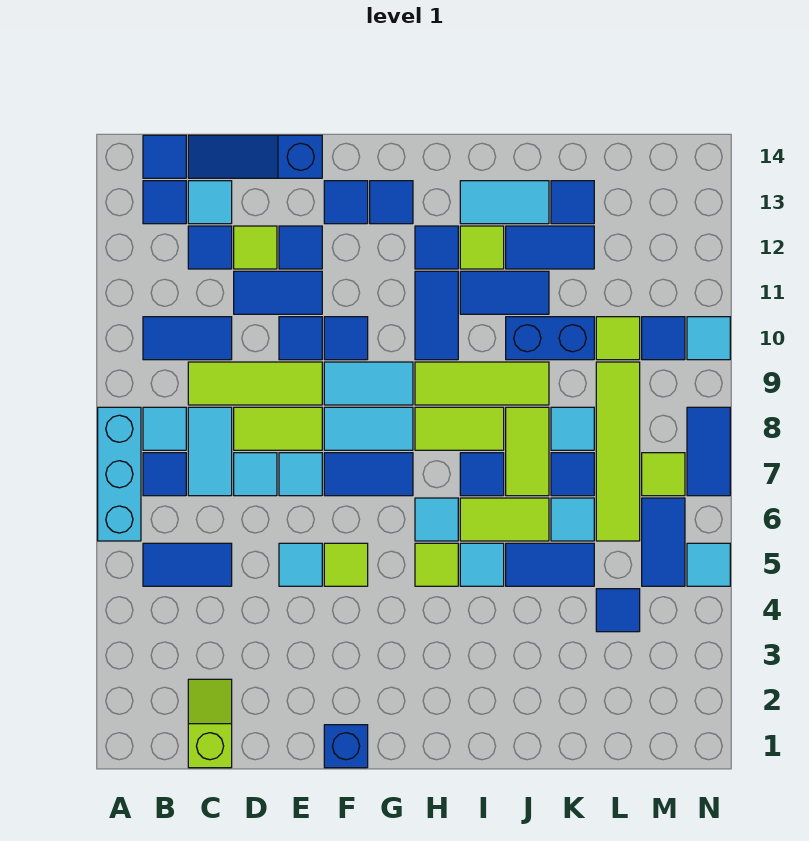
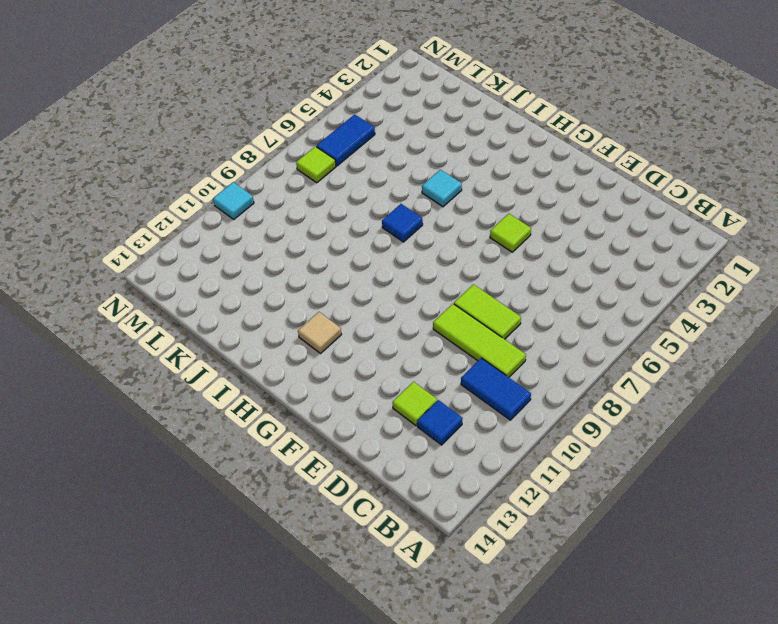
tan tile H12 level 1 -> blue tile H12 level 1
none -> cyan brick A6:A8 level 1
none -> blue tile B5:C5 level 1
none -> blue tile B7 level 1
none -> cyan tile B8 level 1

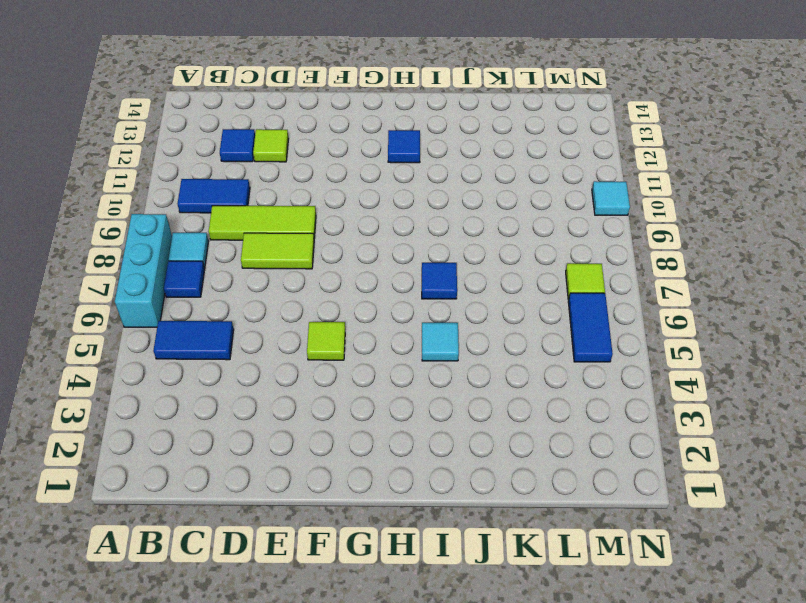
none -> blue tile B13 level 1
none -> blue tile B14 level 1
none -> lime slope C1:C2 level 1 top 1
none -> cyan tile C7:C8 level 1

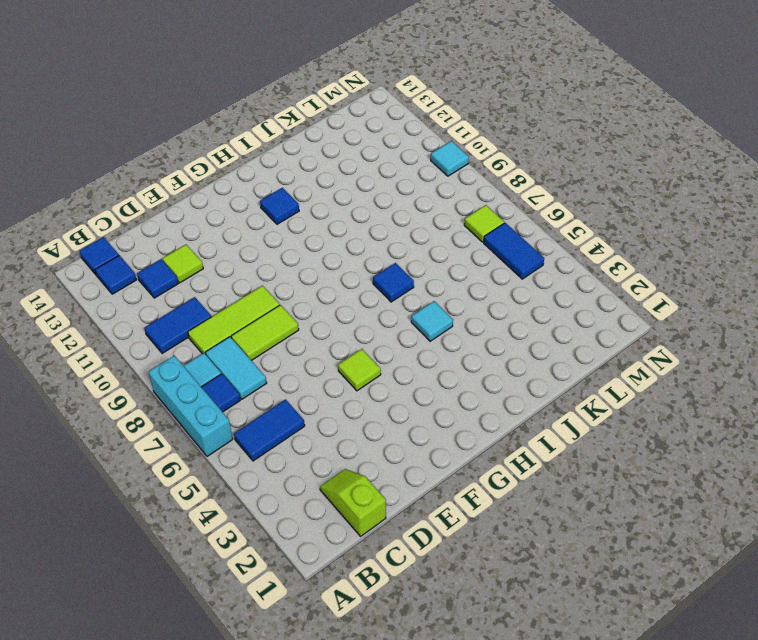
none -> cyan tile C13 level 1
none -> blue slope C14:E14 level 1 top E
none -> cyan tile D7 level 1
none -> blue tile D11:E11 level 1

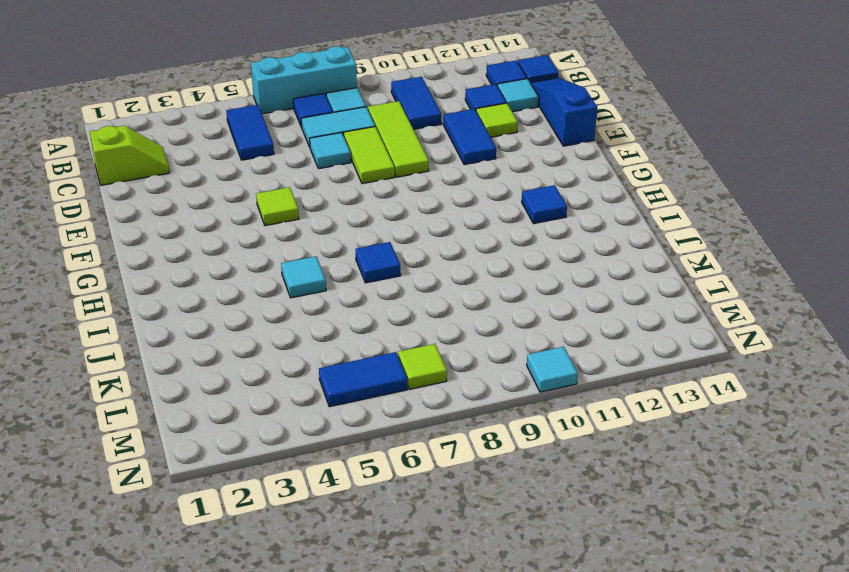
none -> cyan tile E5 level 1
none -> cyan tile E7 level 1
none -> blue tile E10 level 1
none -> blue tile E12 level 1

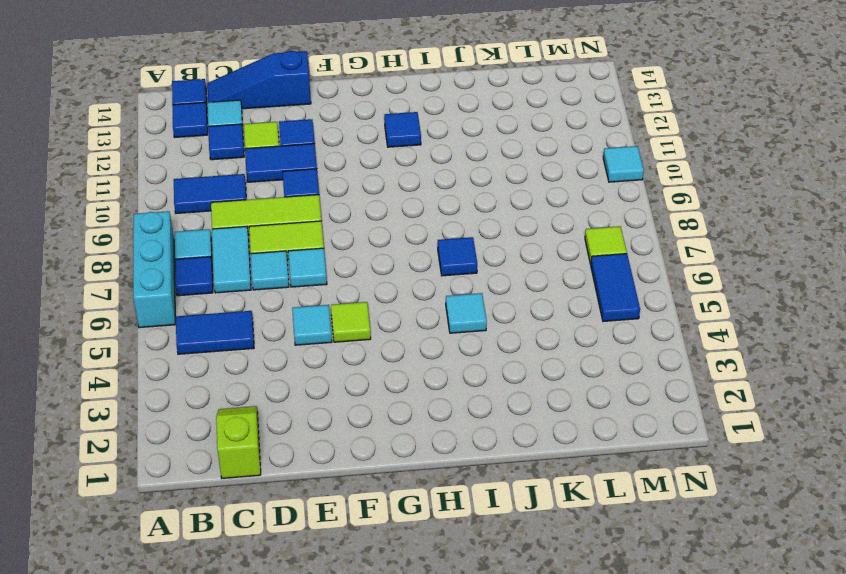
none -> blue brick F1 level 1
none -> blue tile F7:G7 level 1
none -> cyan tile F8:G8 level 1
none -> cyan tile F9:G9 level 1

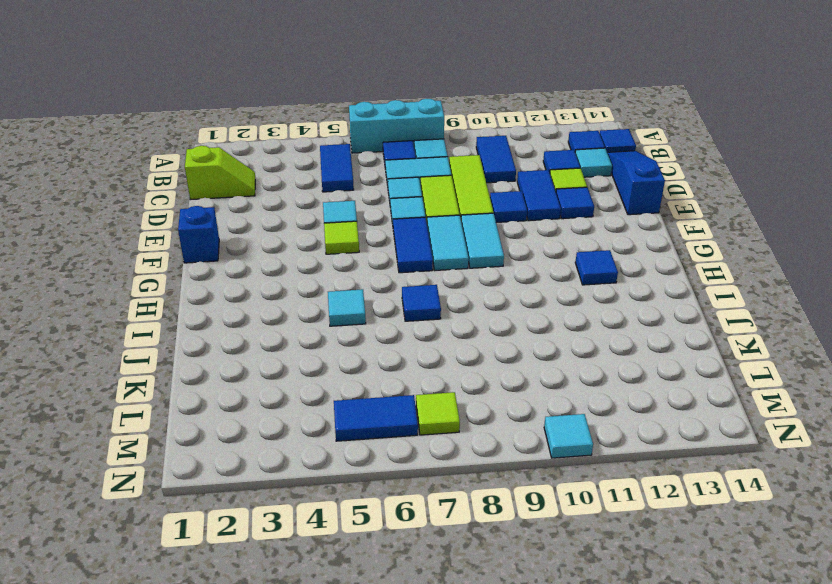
none -> blue tile F10 level 1
none -> blue tile F13 level 1
none -> blue tile G13 level 1
none -> lime tile H5 level 1

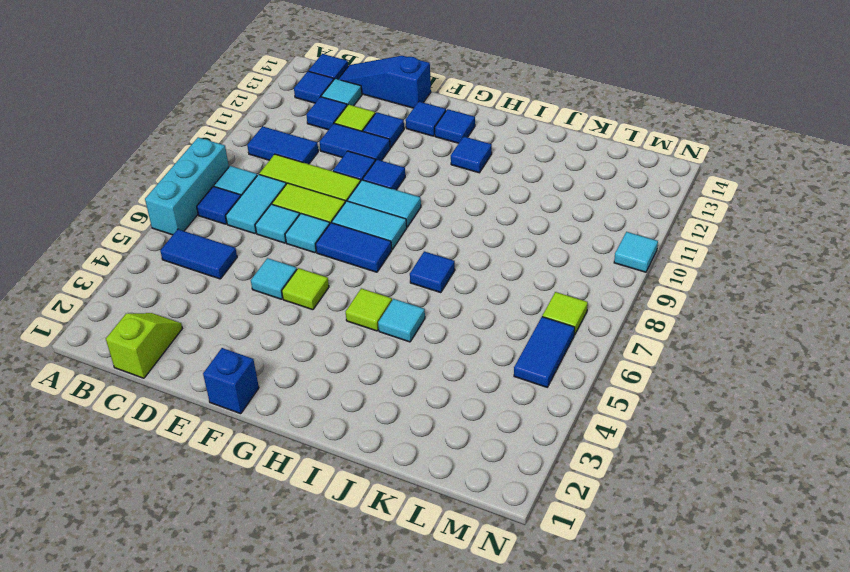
none -> cyan tile H6 level 1
none -> lime tile H8:I8 level 1
none -> lime tile H9:J9 level 1
none -> blue tile H10:H11 level 1

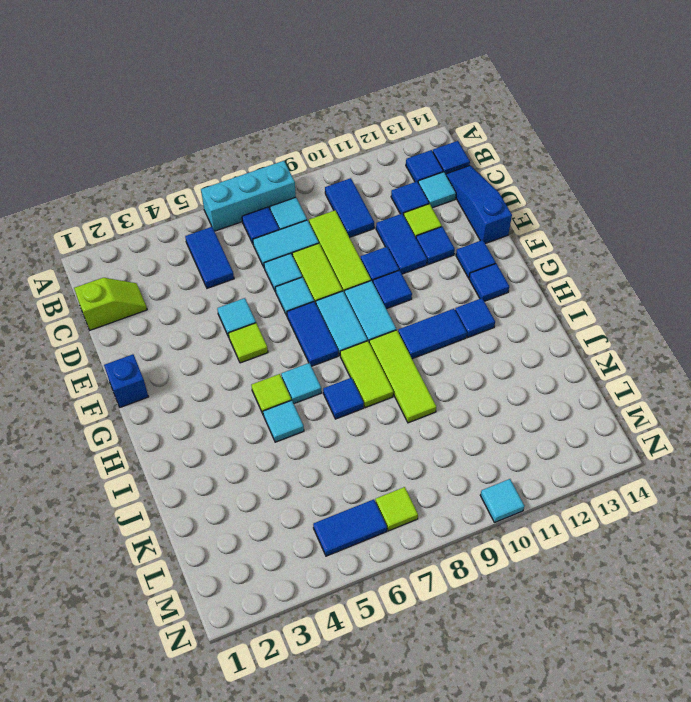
none -> lime tile I6:J6 level 1
none -> blue tile I11:J11 level 1
none -> lime tile I12 level 1
none -> cyan tile I13:J13 level 1

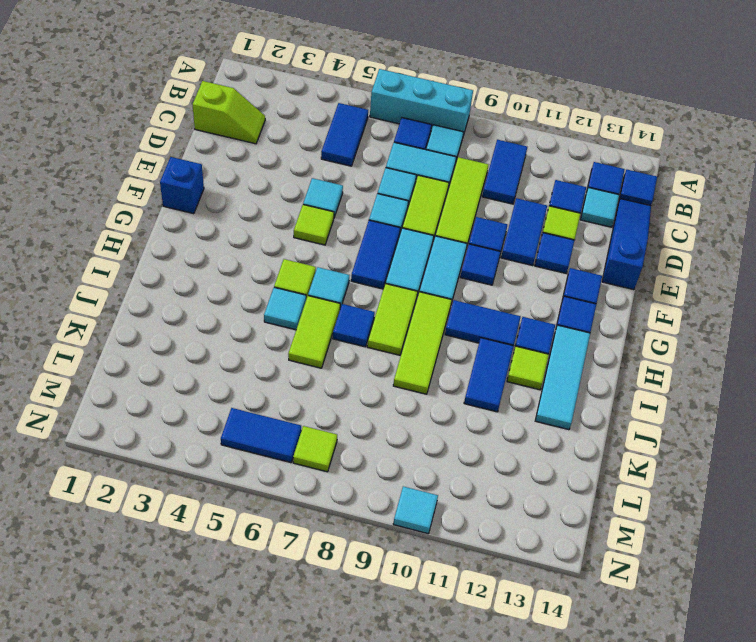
cyan tile H13:J13 level 1 -> cyan tile I13:J13 level 1
none -> blue tile J5:K5 level 1
none -> lime tile J7:J8 level 1
none -> blue brick J10:K10 level 1
none -> blue tile J12:K12 level 1

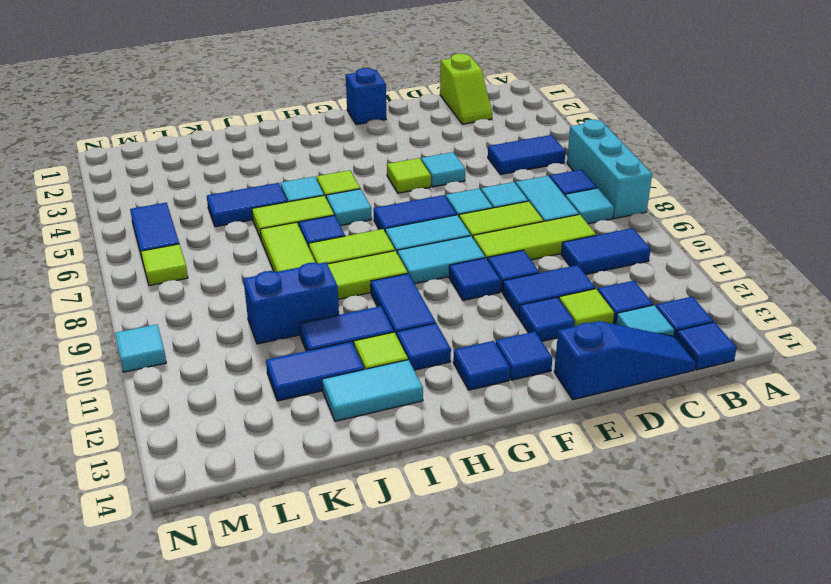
none -> cyan tile K6 level 1
none -> blue tile K7 level 1
none -> cyan tile K8 level 1
none -> blue tile K13 level 1

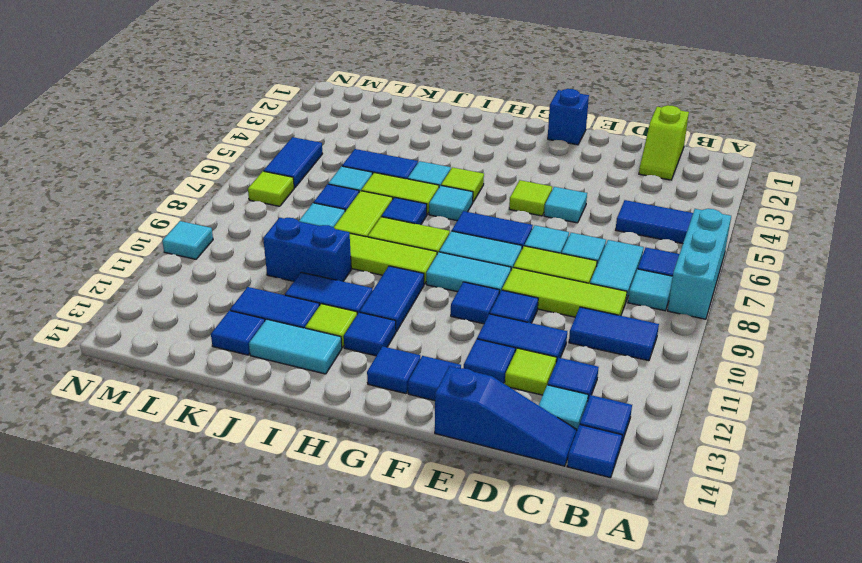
none -> blue tile L4 level 1
none -> lime tile L6:L9 level 1
none -> lime tile L10 level 1
none -> blue tile M10 level 1

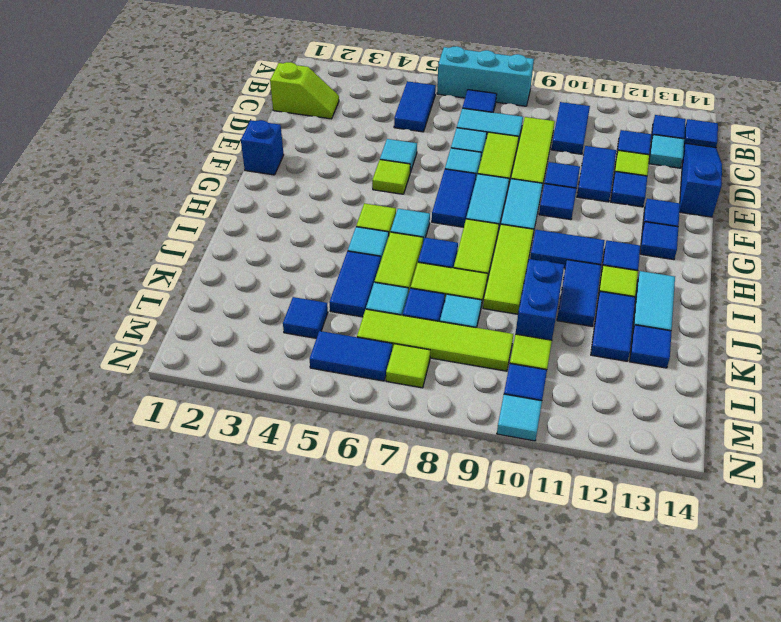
none -> cyan tile B8 level 1
none -> cyan tile N5 level 1
none -> blue tile N7:N8 level 1

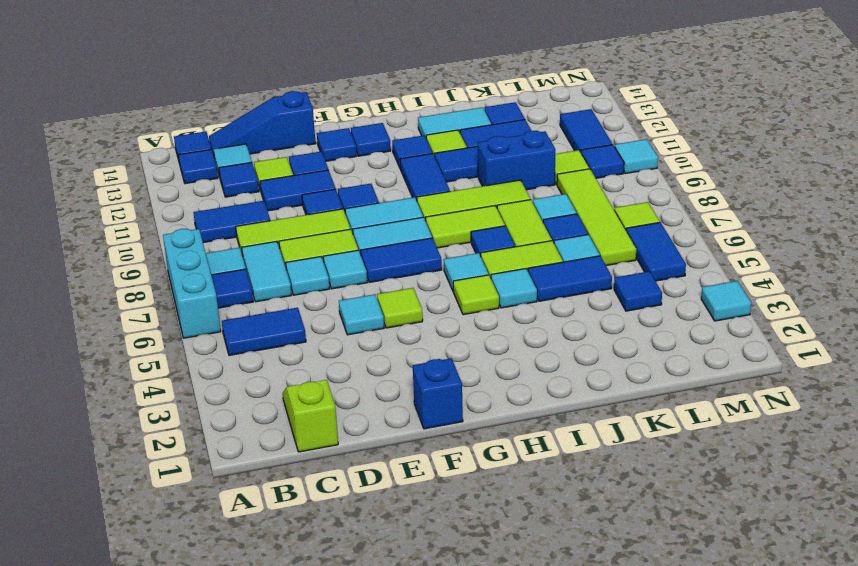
blue tile M11:M12 level 1 -> blue tile N7:N8 level 1
cyan tile N3 level 1 -> cyan tile N5 level 1

